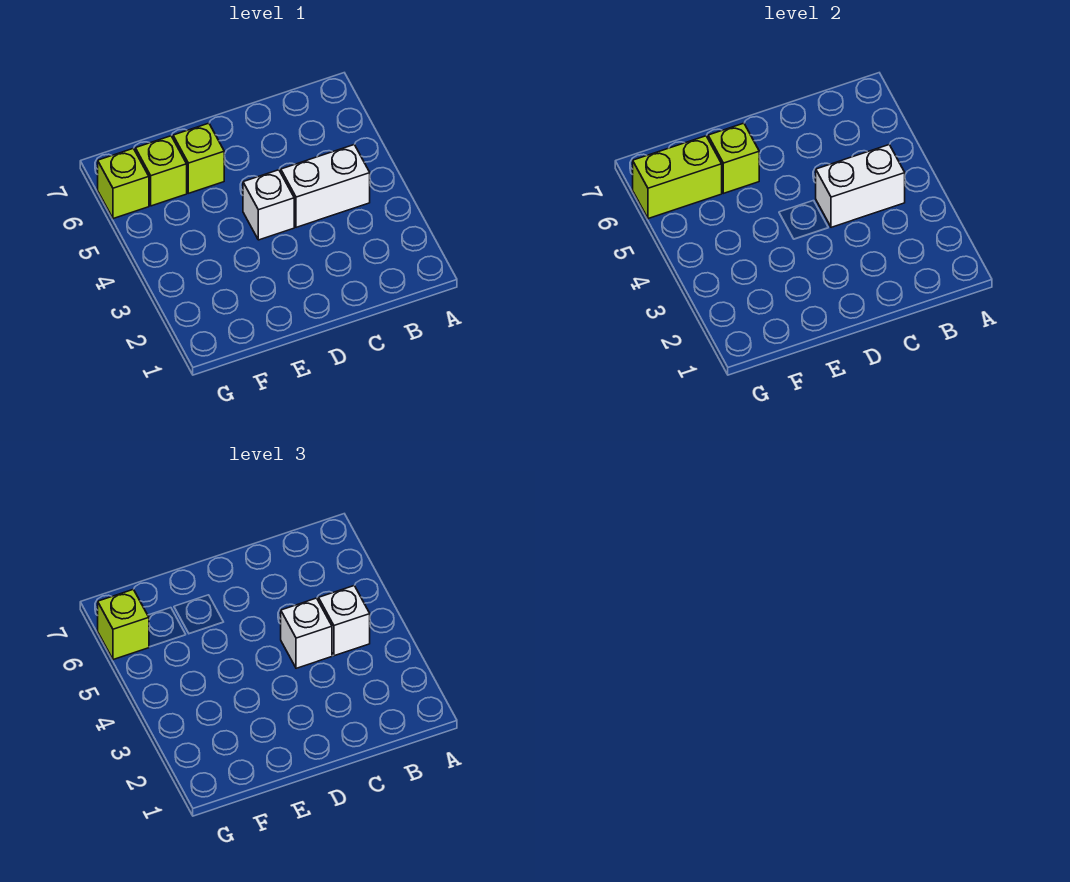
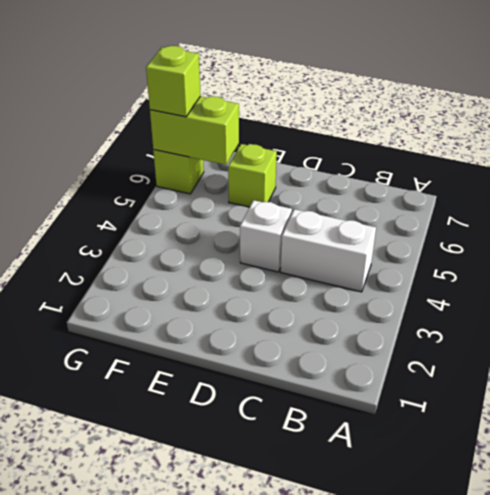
none -> lime brick F6 level 1
none -> white brick B4:C4 level 2

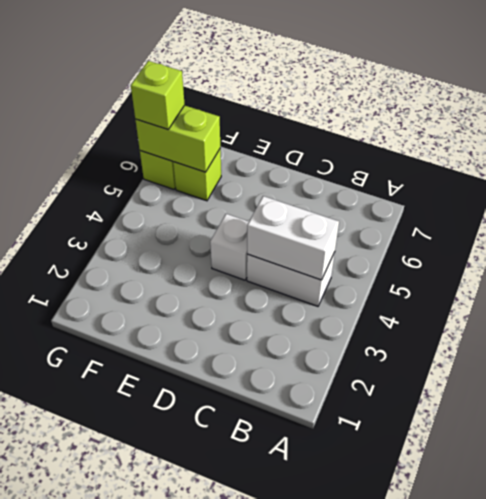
none -> lime brick E6 level 1
none -> lime brick E6 level 2

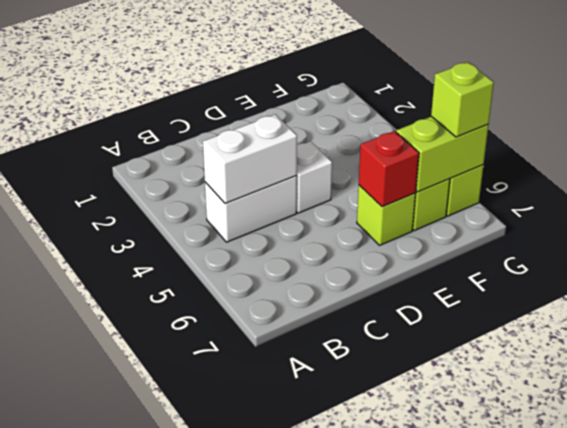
red brick E6 level 2 -> lime brick E6 level 2
none -> white brick B4 level 3
none -> white brick C4 level 3

